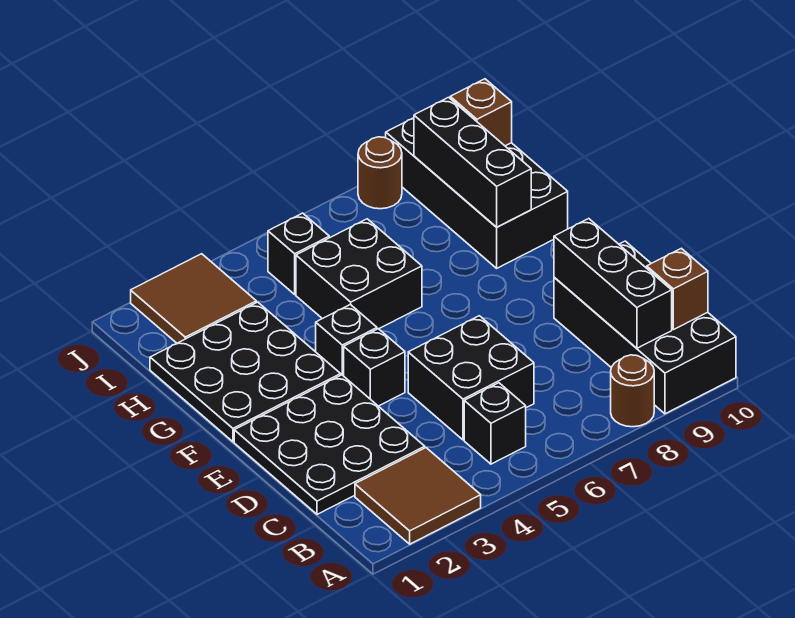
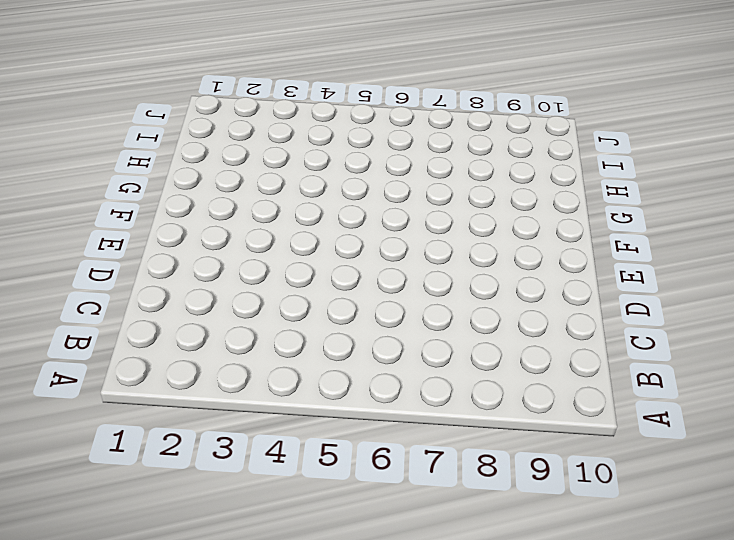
none -> brown tile A2:B3 level 1
none -> brown round brick A8 level 1
none -> black brick A9:D10 level 1

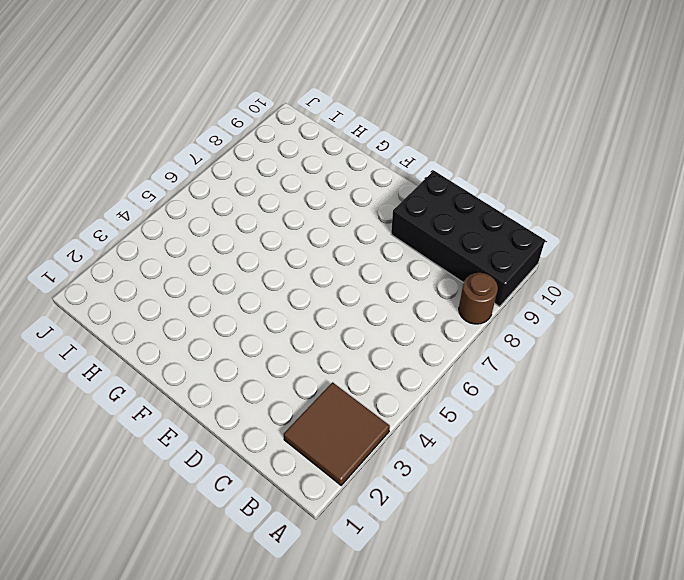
none -> black brick B5 level 1
none -> black plate C1:E3 level 1
none -> black brick C5:D6 level 1

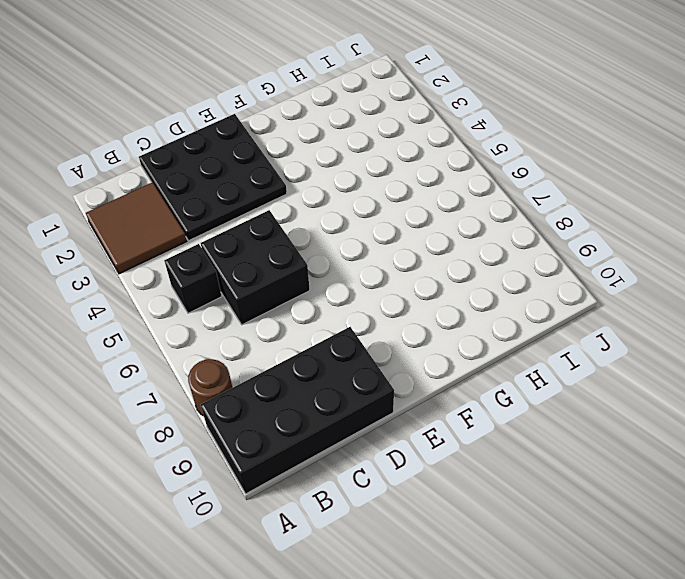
none -> black brick E4 level 1
none -> black plate F1:H3 level 1
none -> black brick F4 level 1

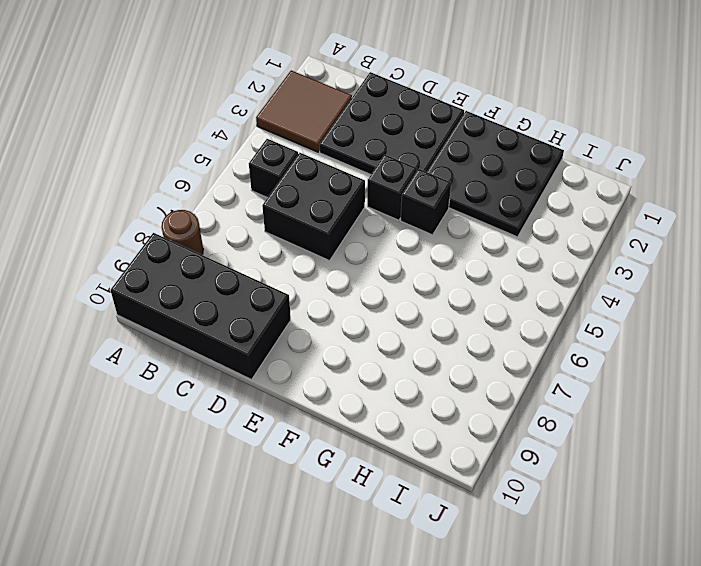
none -> black brick G5:H6 level 1
none -> black brick G9:J10 level 1
none -> brown tile I2:J3 level 1

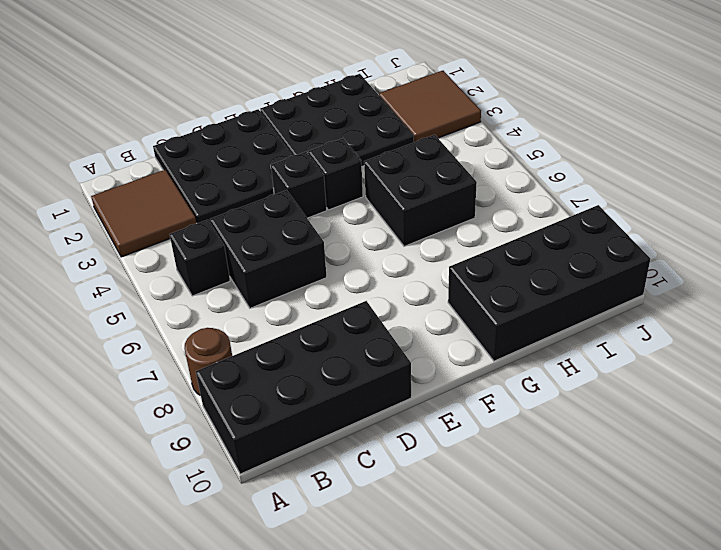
none -> black brick I5 level 1
none -> brown round brick J8 level 1
none -> black brick B9:D9 level 2

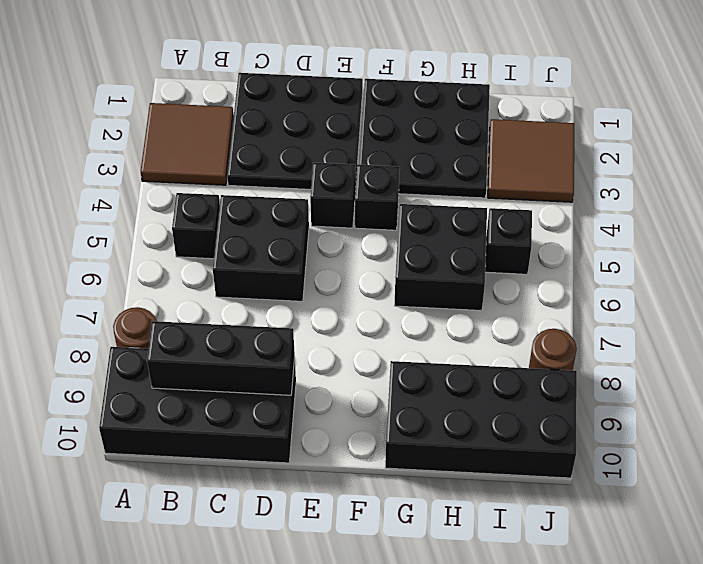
none -> brown brick B10 level 2
none -> black brick G9:I9 level 2
none -> brown brick I10 level 2

